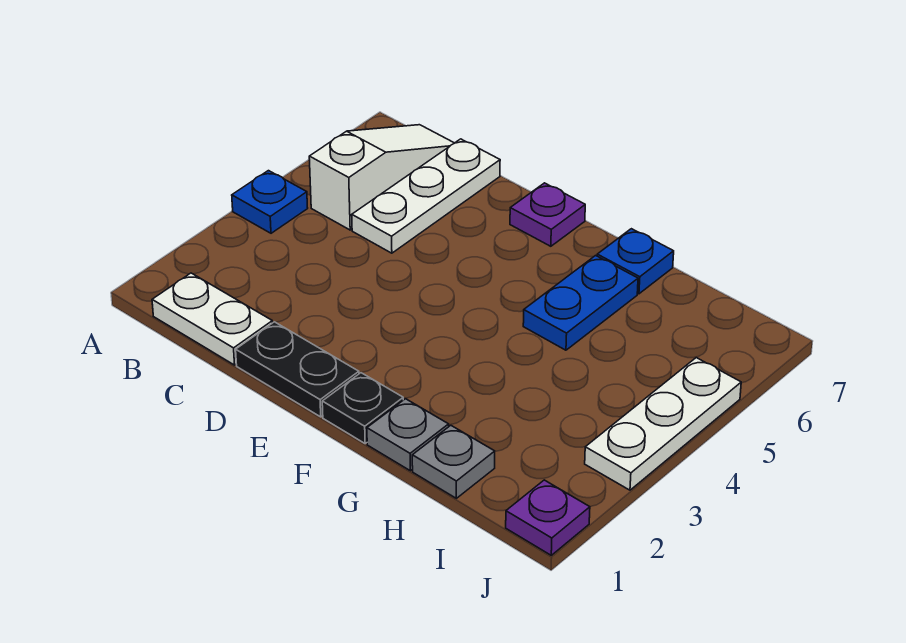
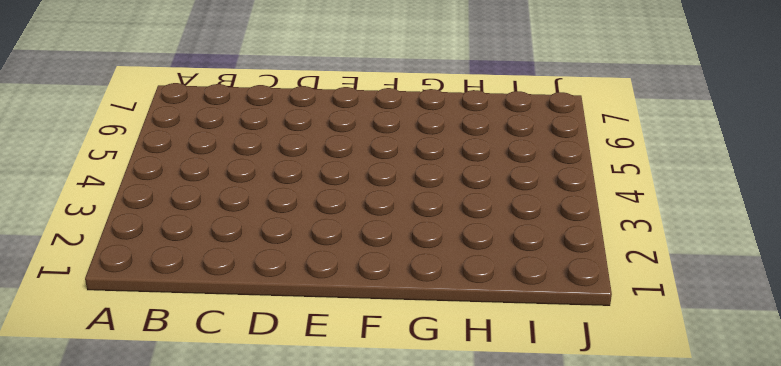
none -> blue plate A4 level 1
none -> white plate B1:C1 level 1
none -> white slope B5:B7 level 1 top 5

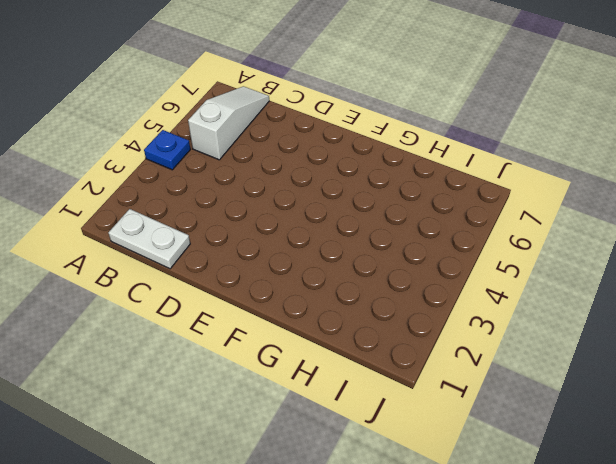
none -> white plate C5:C7 level 1
none -> black plate D1:E1 level 1
none -> purple plate E7 level 1

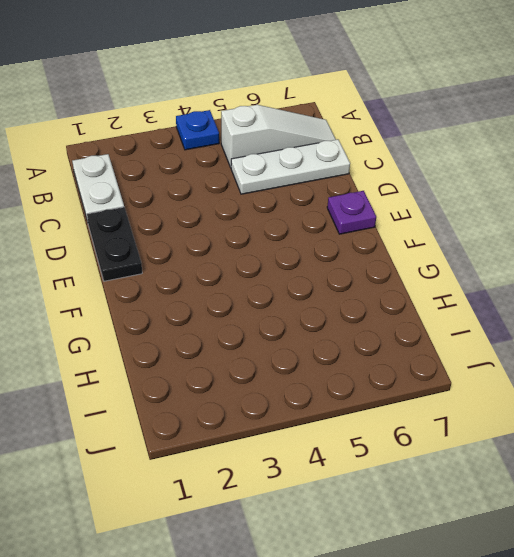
none -> black plate F1 level 1
none -> grey plate G1 level 1
none -> blue plate G5:G6 level 1

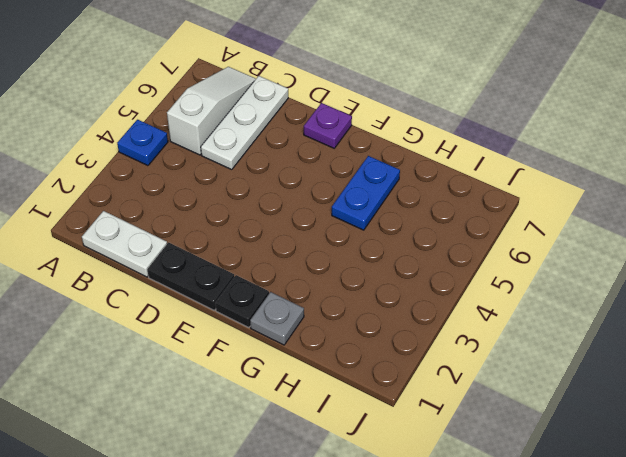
none -> blue plate G7 level 1
none -> grey plate H1 level 1
none -> purple plate J1 level 1

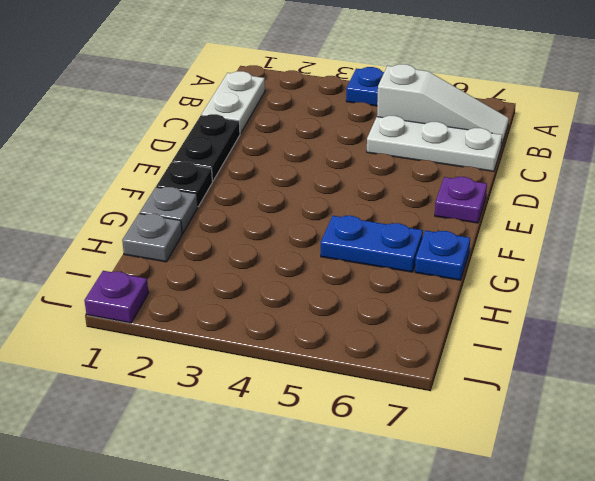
none -> white plate J3:J5 level 1

